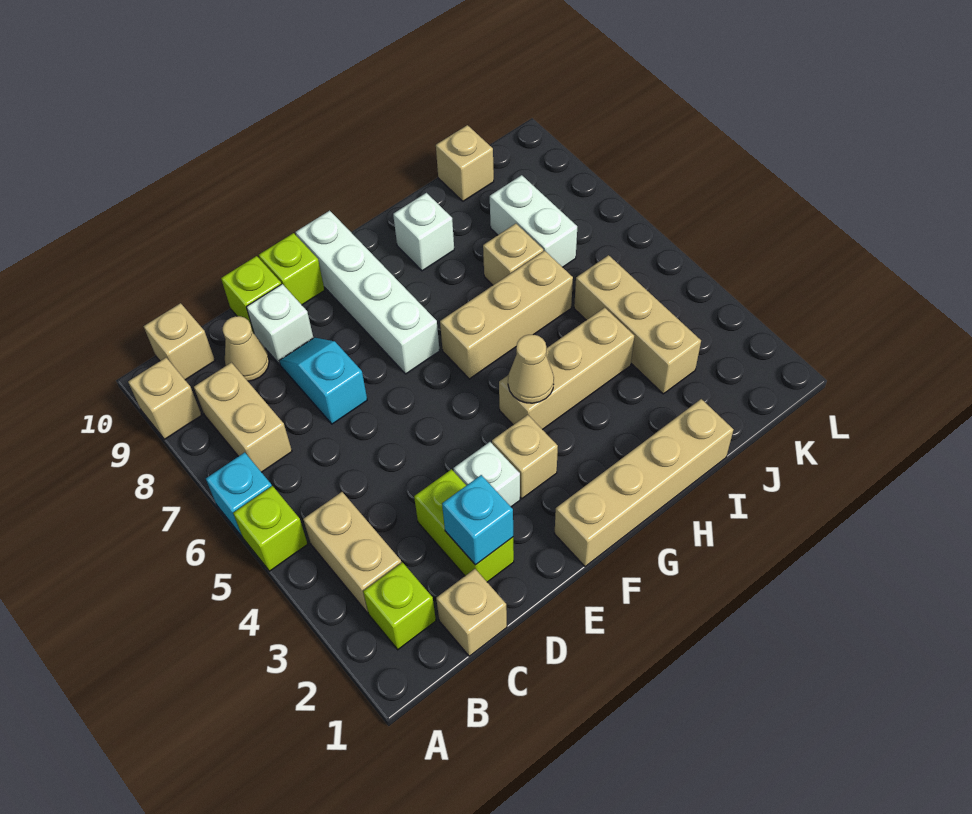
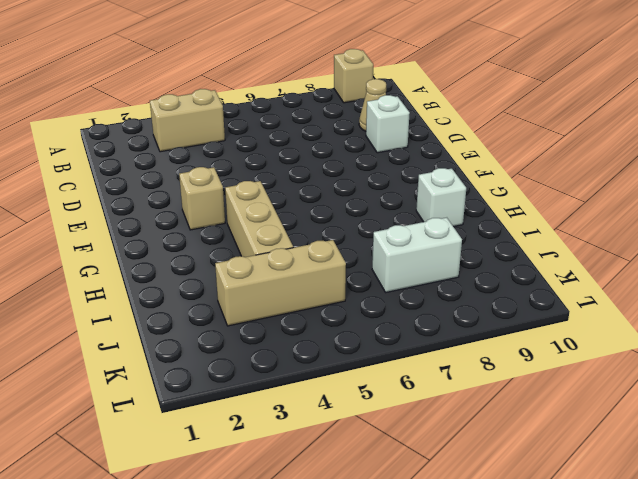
none -> lime brick A5 level 1
none -> cyan brick A6 level 1
none -> lime brick B2 level 1

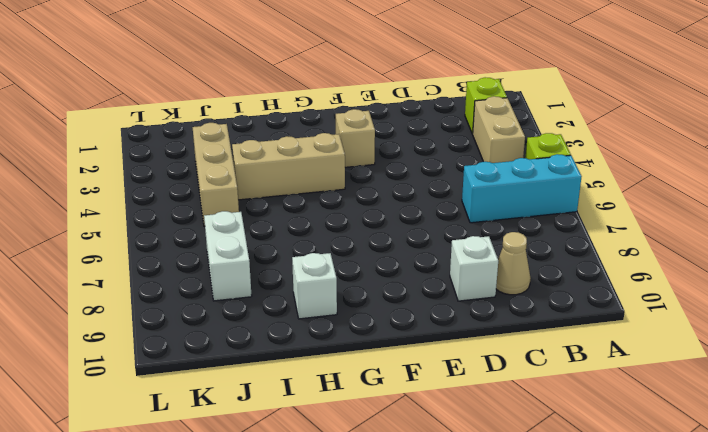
cyan brick A6:C6 level 1 -> cyan brick A6 level 1
none -> tan brick A9 level 1
none -> tan brick B7:B8 level 1
none -> tan brick B10 level 1

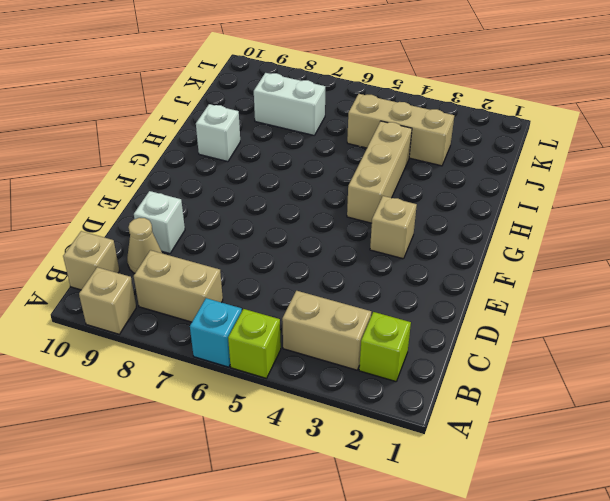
none -> tan brick C1 level 1
none -> lime brick D2:D3 level 1
none -> cyan slope D7:D8 level 1 top 7

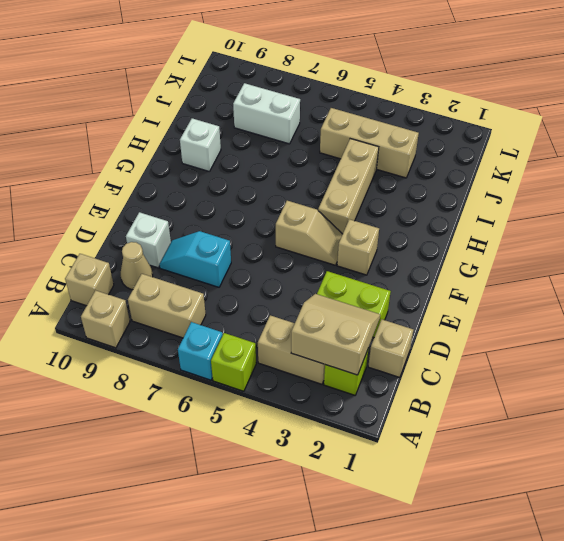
tan slope B2:C3 level 2 top B -> none
tan slope F4:F5 level 1 top 5 -> none
none -> lime brick D10 level 1
none -> white brick E3 level 1
none -> lime brick E10 level 1

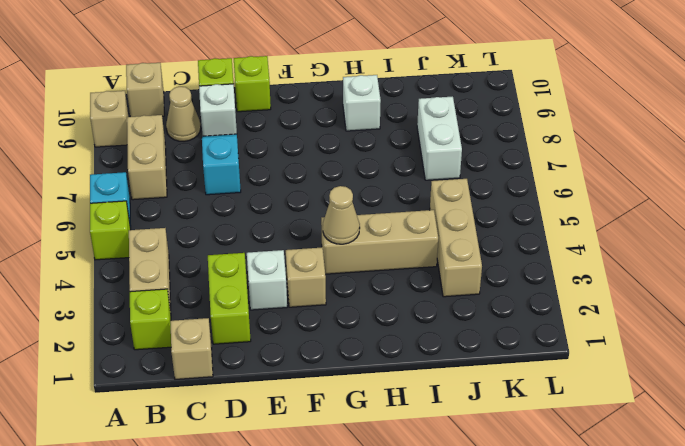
none -> tan brick F1:I1 level 1
none -> white brick F7:F10 level 1
none -> tan brick G6:I6 level 1

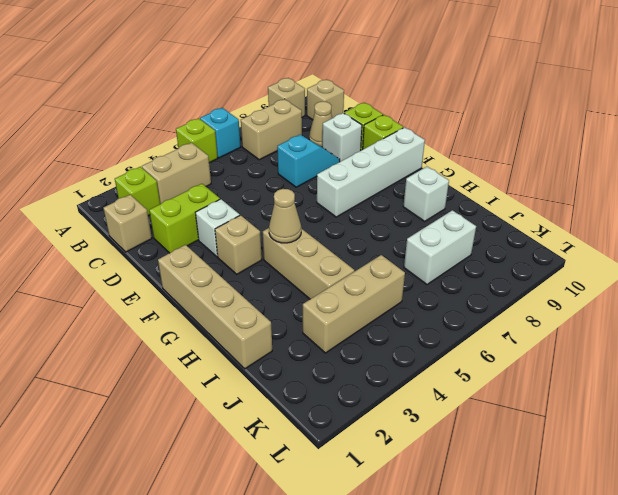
none -> tan brick G6:I6 level 1
none -> tan brick I7 level 1
none -> tan brick J10 level 1

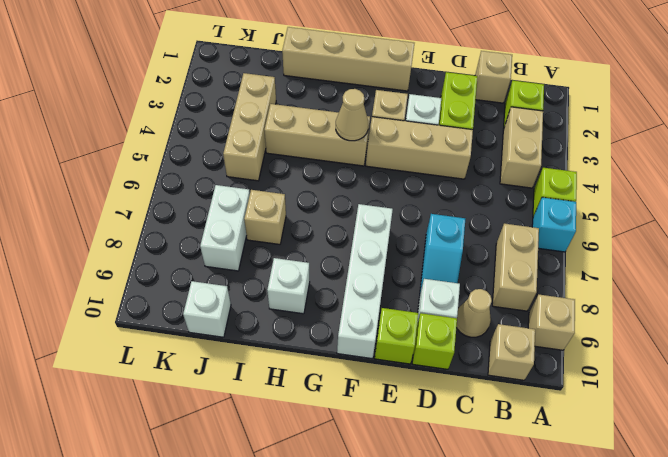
tan brick D4:F4 level 1 -> tan brick G6:I6 level 1
white brick J10 level 1 -> tan brick J10 level 1
none -> cyan brick D2 level 2

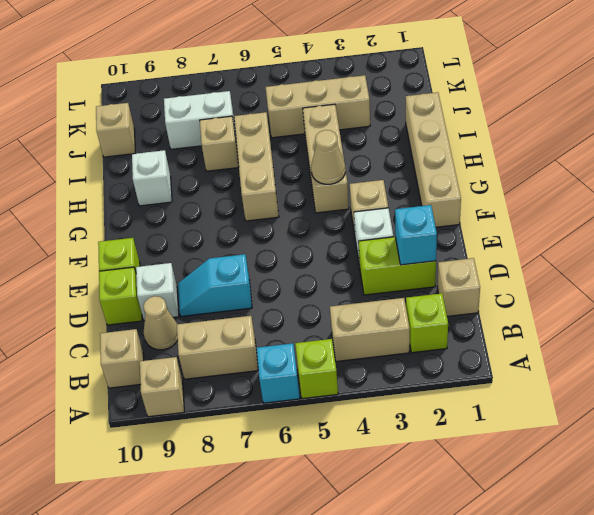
none -> white brick F7:F10 level 1

